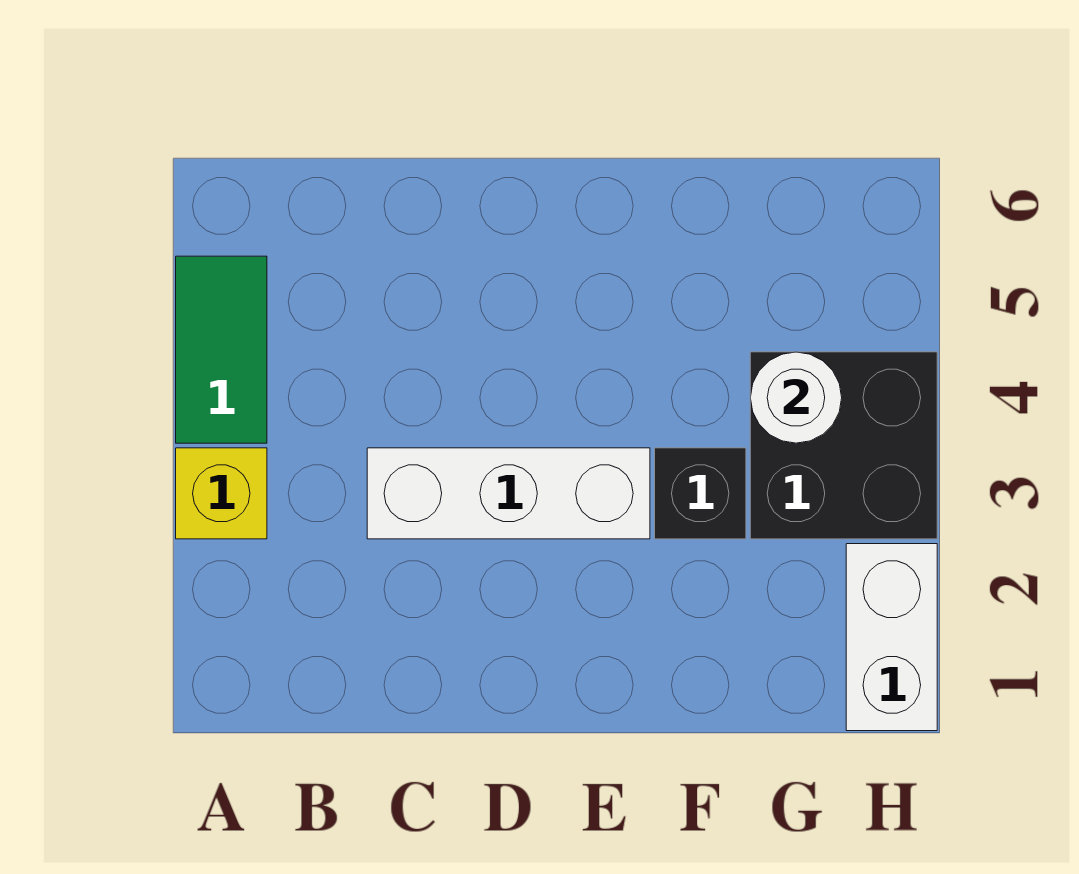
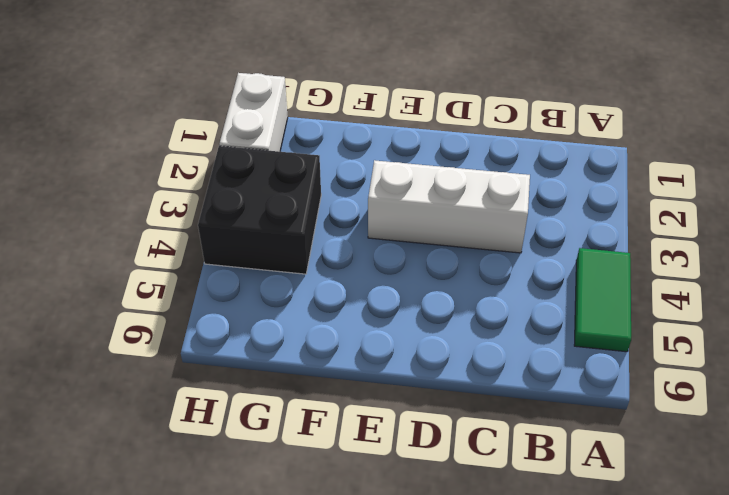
none -> yellow brick A3 level 1
none -> black brick F3 level 1

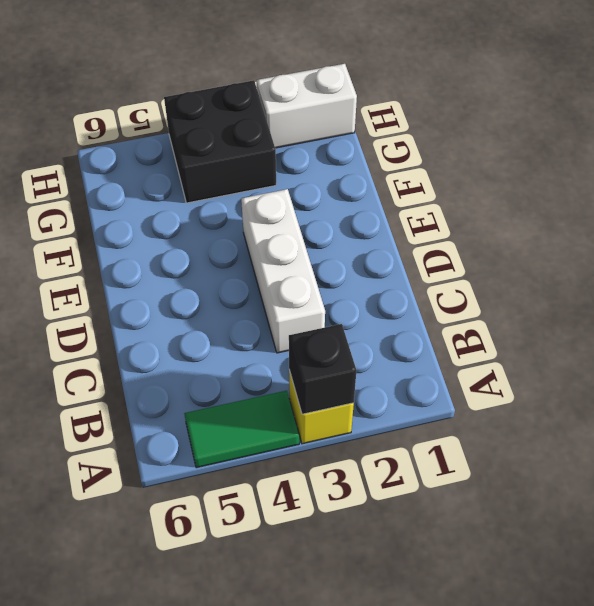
black brick A3 level 2 -> black brick F3 level 1
none -> white round brick G4 level 2

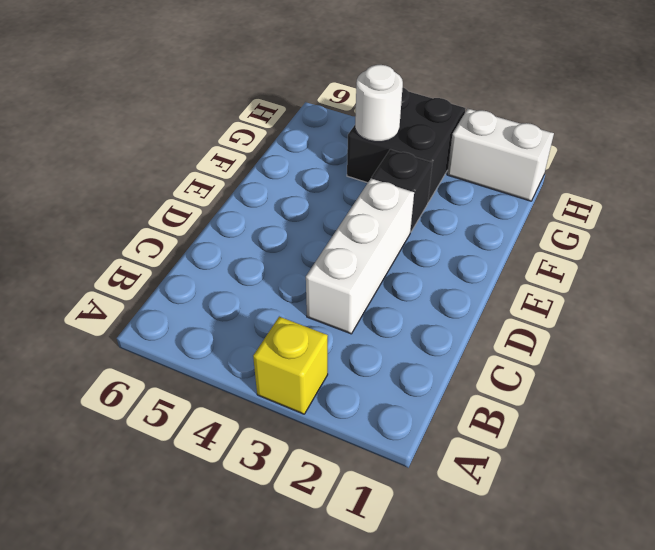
none -> green tile A4:A5 level 1

